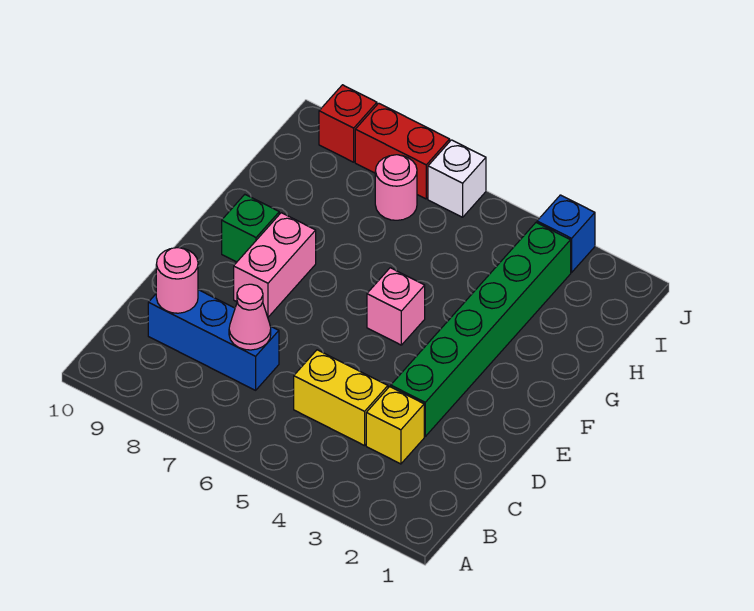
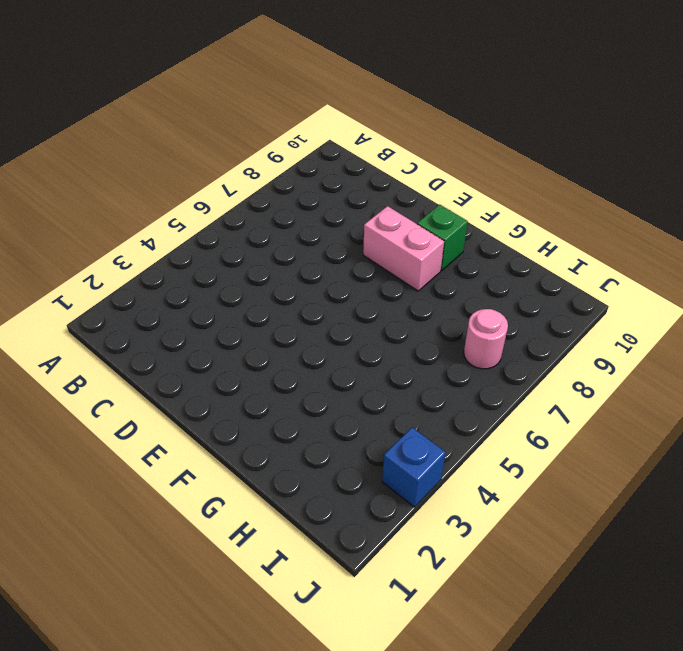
none -> yellow brick C3 level 1
none -> yellow brick C4:C5 level 1
none -> blue brick C7:C9 level 1

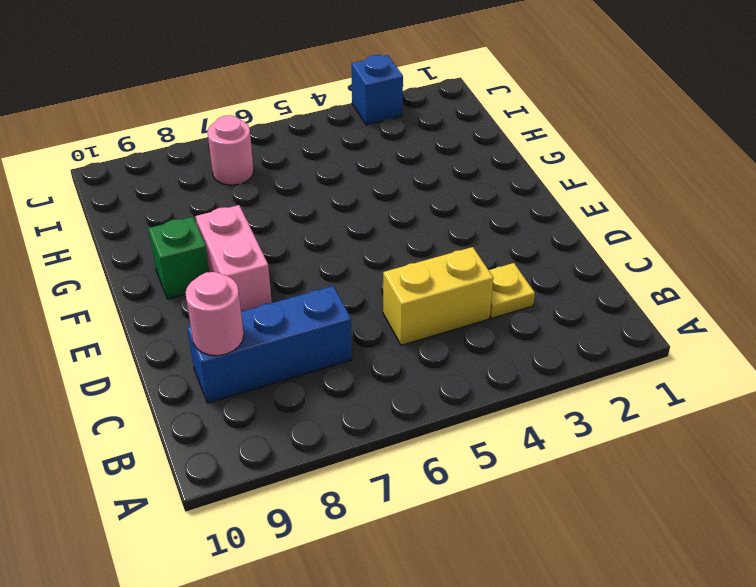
yellow plate C3 level 1 -> yellow brick C3 level 1
none -> green brick D3:I3 level 1
none -> pink brick F5 level 1
none -> white brick J6 level 1

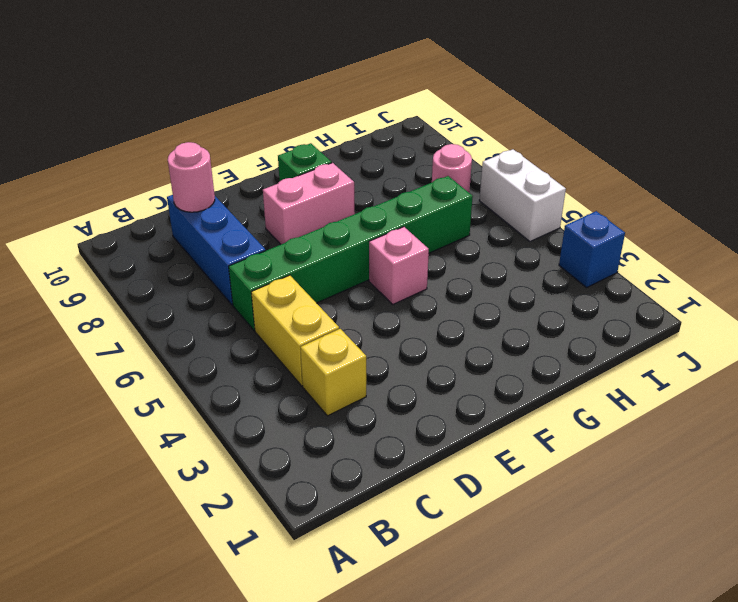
green brick C6:H6 level 1 -> green brick D3:I3 level 1
white brick J5:J6 level 1 -> white brick J6 level 1
none -> red brick J7:J8 level 1
none -> red brick J9 level 1
none -> pink cone C7 level 2

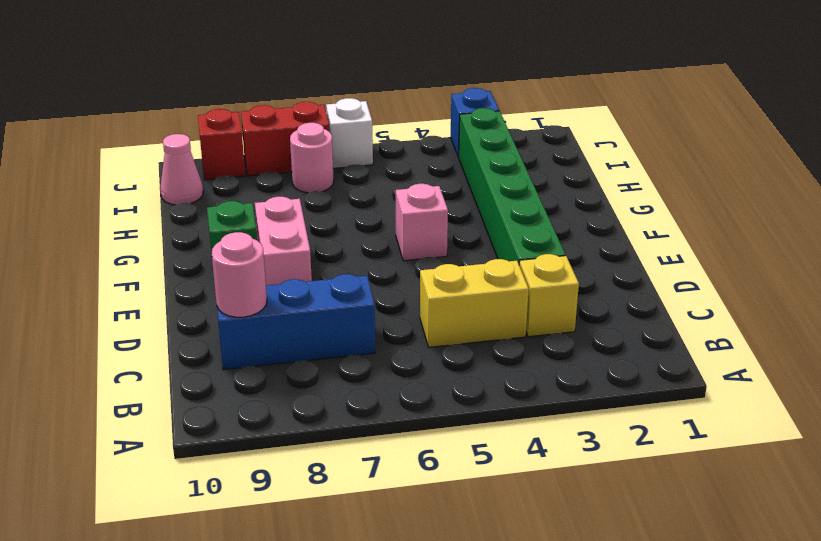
pink cone I10 level 1 -> pink cone C7 level 2

